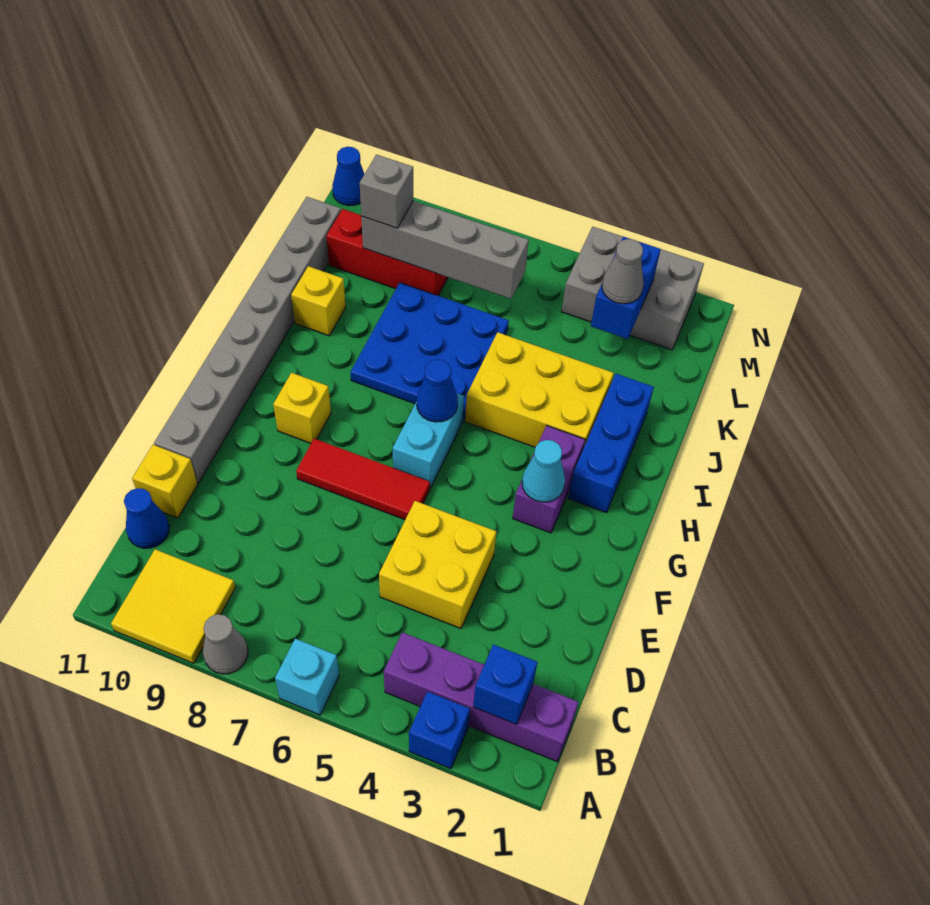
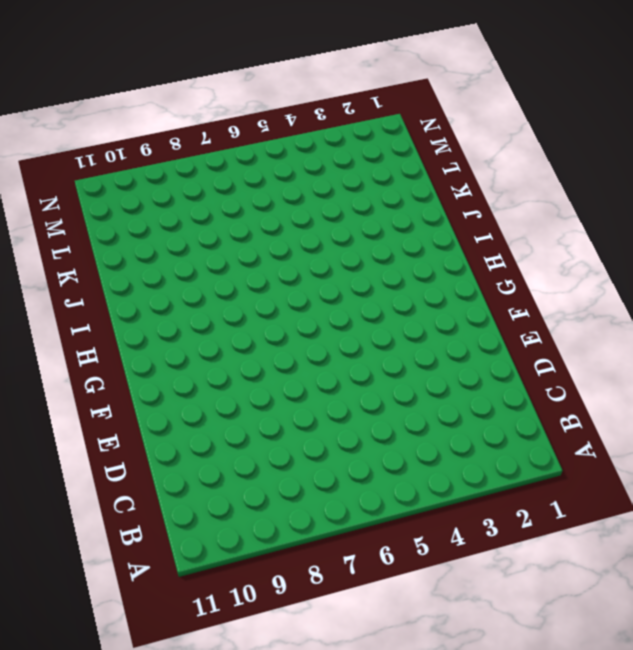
none -> blue brick A3 level 1
none -> cyan brick A6 level 1
none -> grey cone A8 level 1

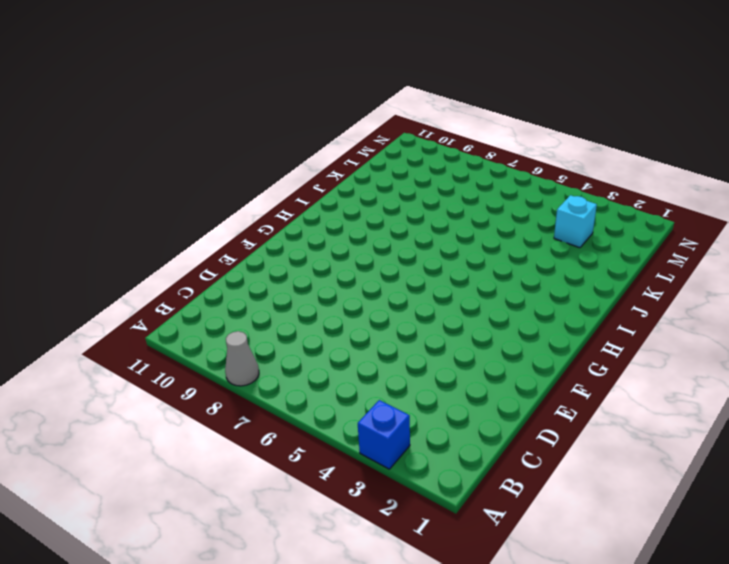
cyan brick L3 level 1 -> cyan brick A6 level 1
none -> yellow tile A9:B10 level 1
none -> purple brick B1:B4 level 1
none -> blue cone C11 level 1

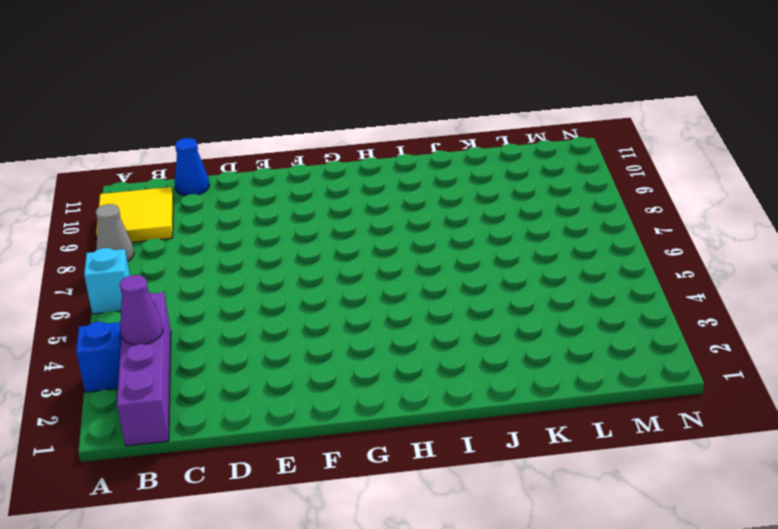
purple cone B3 level 2 -> none
none -> yellow brick D4:E5 level 1
none -> yellow brick D11 level 1
none -> grey brick E11:L11 level 1

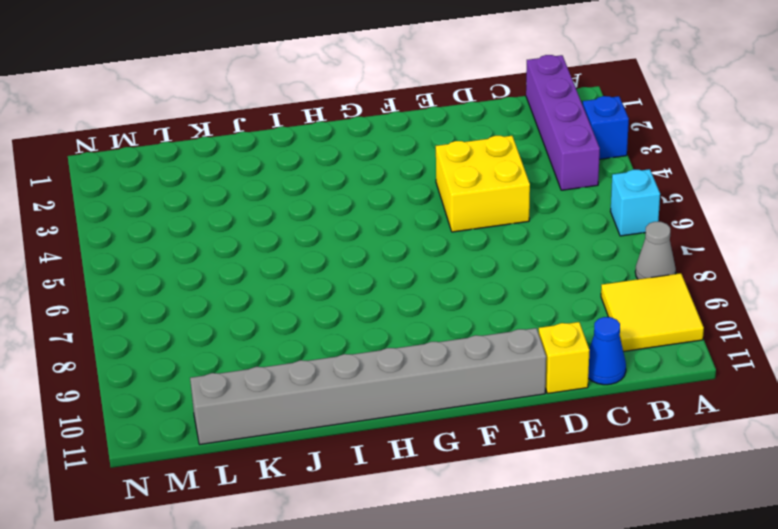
none -> red tile F6:F8 level 1
none -> purple brick G3:H3 level 1
none -> cyan brick G6:H6 level 1

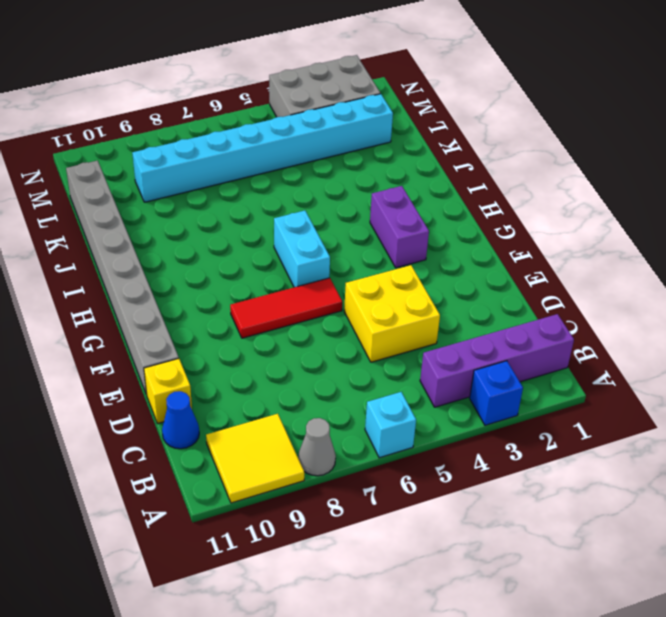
cyan brick L2:L9 level 1 -> red brick L8:L10 level 1
none -> yellow brick G9 level 1
none -> blue brick H2:J2 level 1
none -> yellow brick I3:J5 level 1

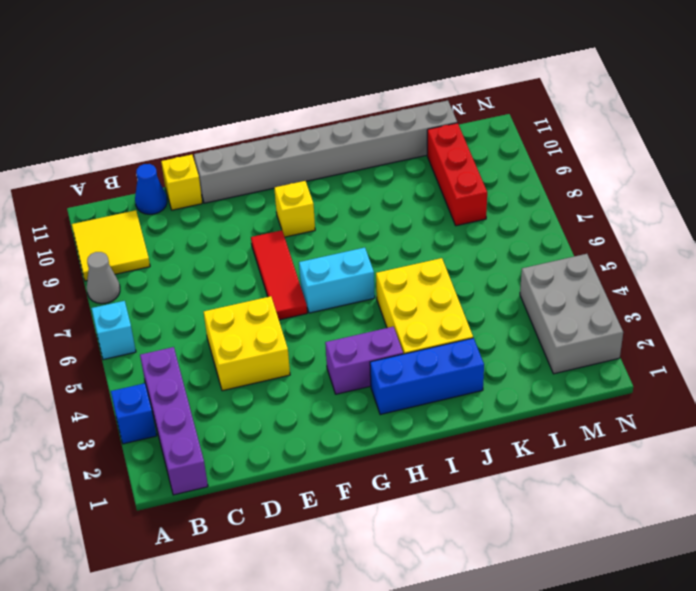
none -> blue plate I6:K8 level 1
none -> yellow brick J10 level 1
none -> blue cone N11 level 1

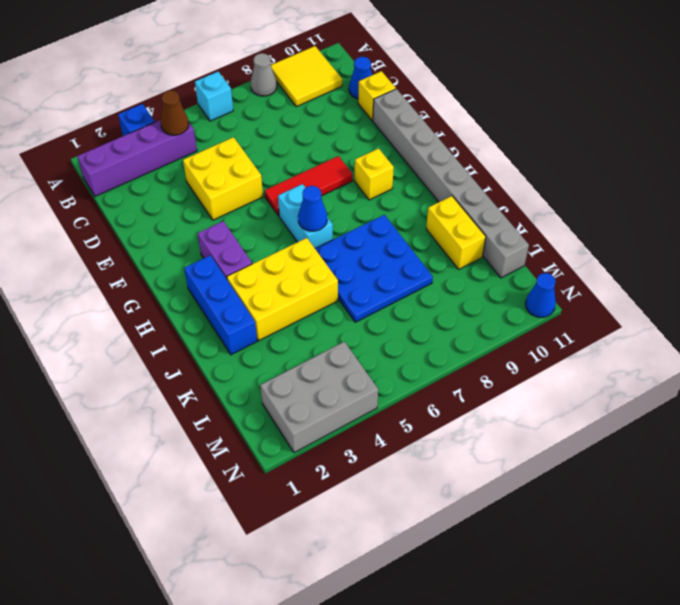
brown cone B4 level 2 -> none
yellow brick J10:K10 level 1 -> yellow brick J10 level 1
none -> red brick L8:L10 level 1
none -> blue brick B2 level 2
none -> cyan cone G3 level 2

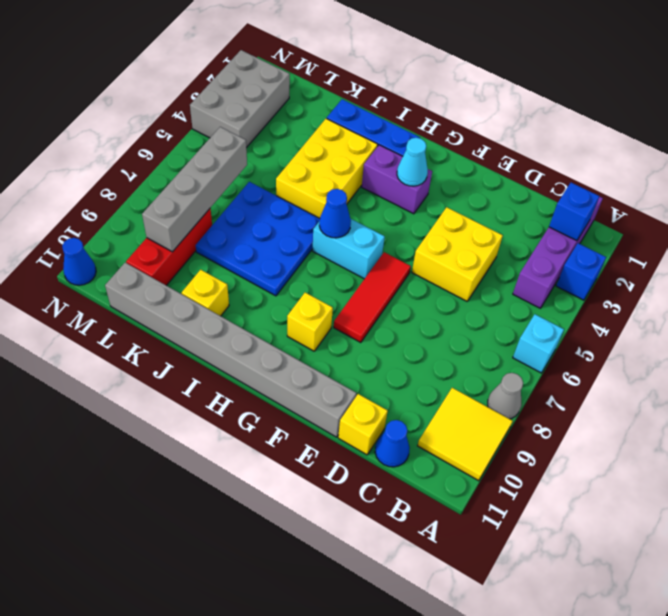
none -> blue brick L3:M3 level 2
none -> grey cone L3 level 3
none -> grey brick L9 level 3

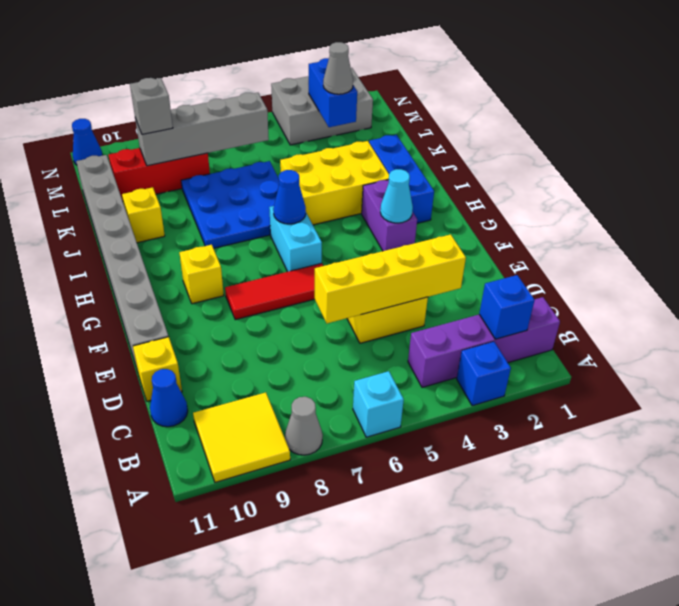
yellow brick D3:D6 level 2 -> none

